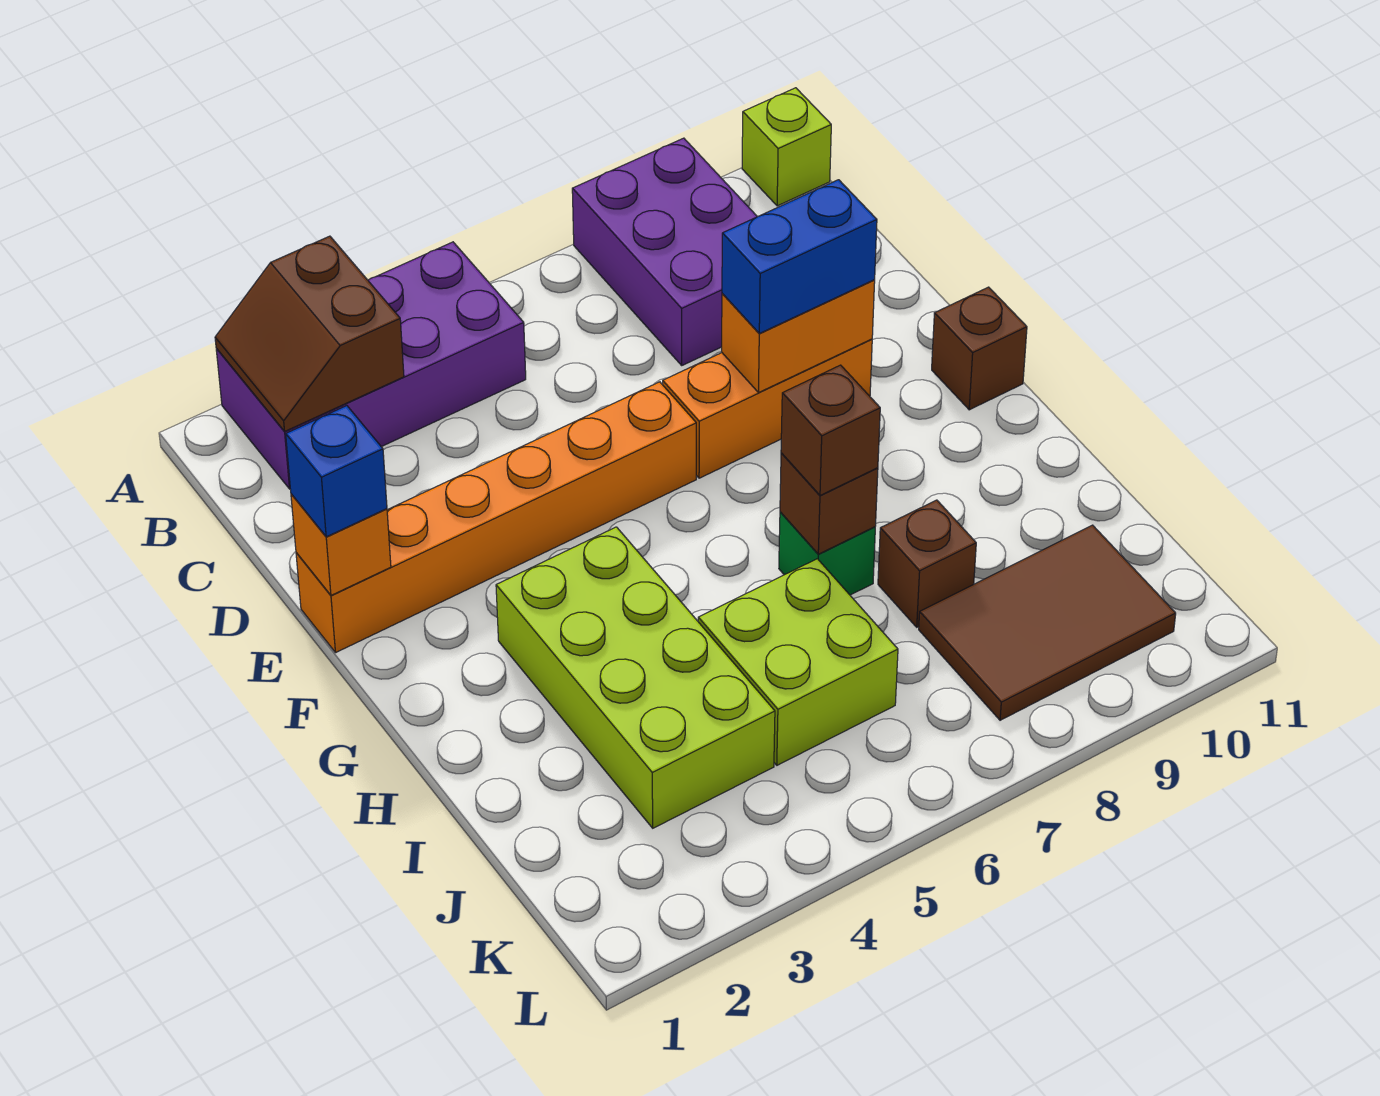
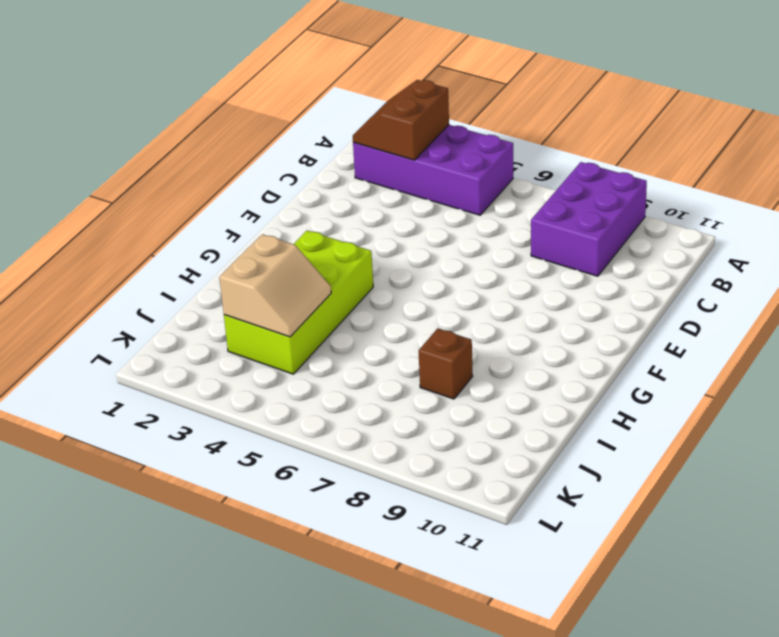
tan slope I3:J4 level 2 top 3 -> none
none -> lime brick A11 level 1
none -> orange brick E1:E6 level 1
none -> orange brick E7:E9 level 1

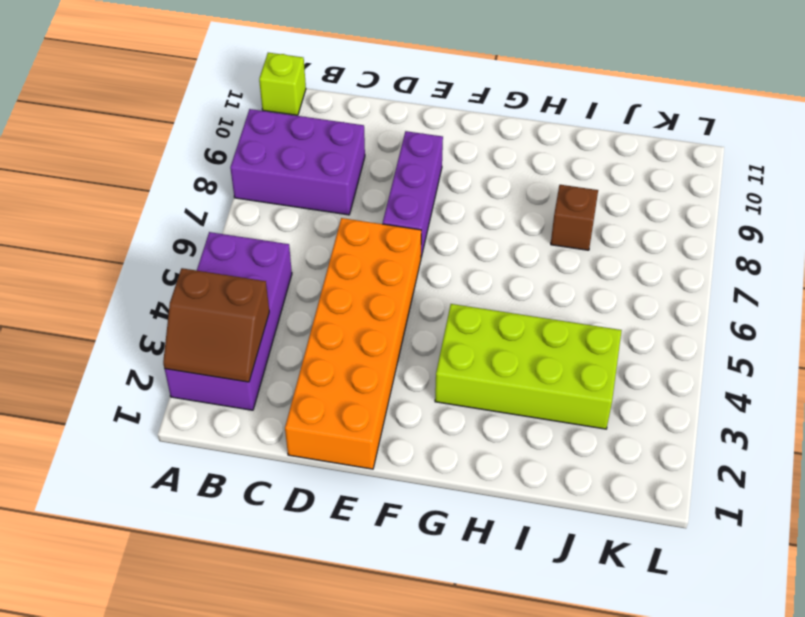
orange brick D1:E6 level 1 -> orange brick E1:E6 level 1
purple brick E7:E9 level 1 -> orange brick E7:E9 level 1
none -> brown brick F11 level 1
none -> green brick H7 level 1
none -> lime brick I5:J6 level 1

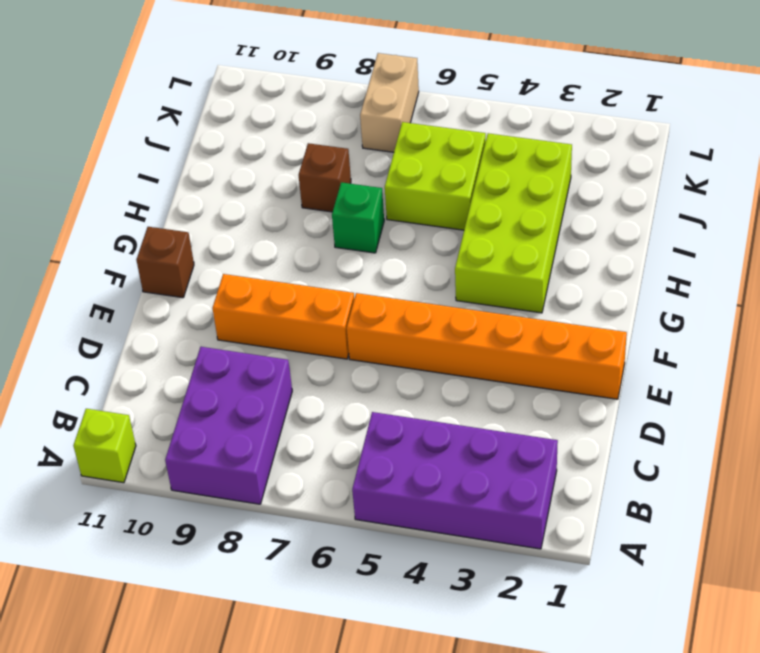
tan brick K7:L7 level 1 -> none
none -> brown tile J8:K10 level 1
none -> brown slope A2:B3 level 2 top 3
none -> orange brick E1 level 2

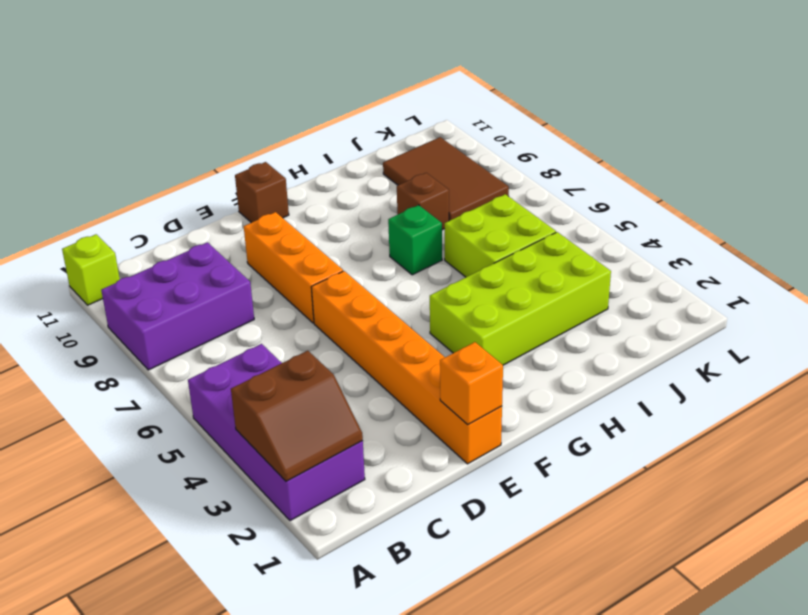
none -> orange brick E8:E9 level 2
none -> brown brick H7 level 2
none -> blue brick E1 level 3

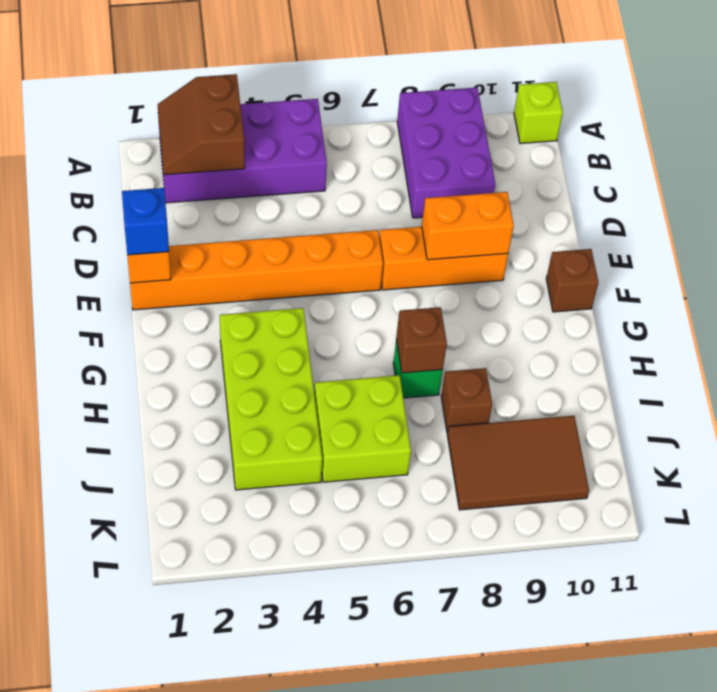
none -> blue brick E8:E9 level 3
none -> brown brick H7 level 3

